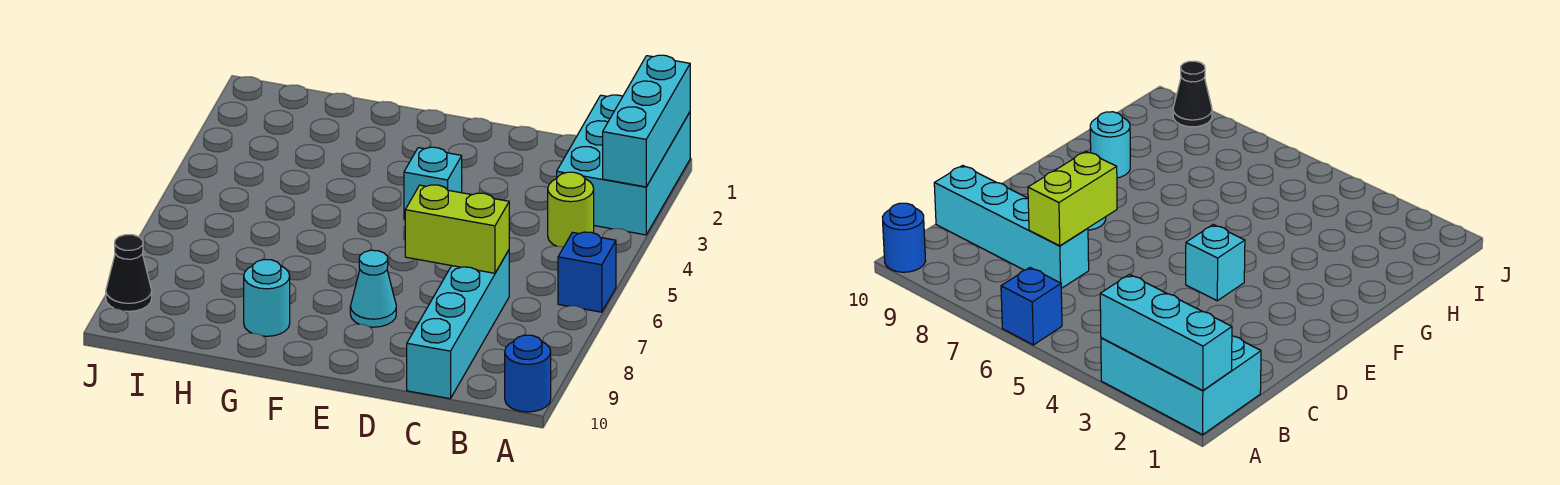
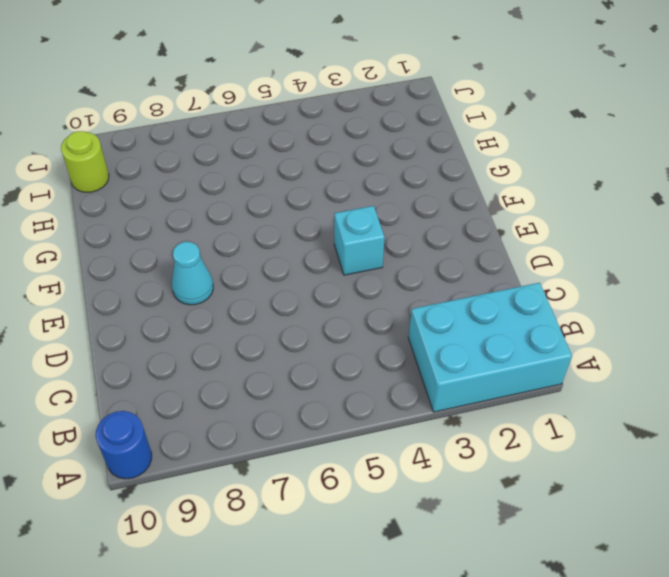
lime round brick I10 level 1 -> lime round brick B4 level 1
none -> blue brick A6 level 1
none -> cyan brick C7:C10 level 1

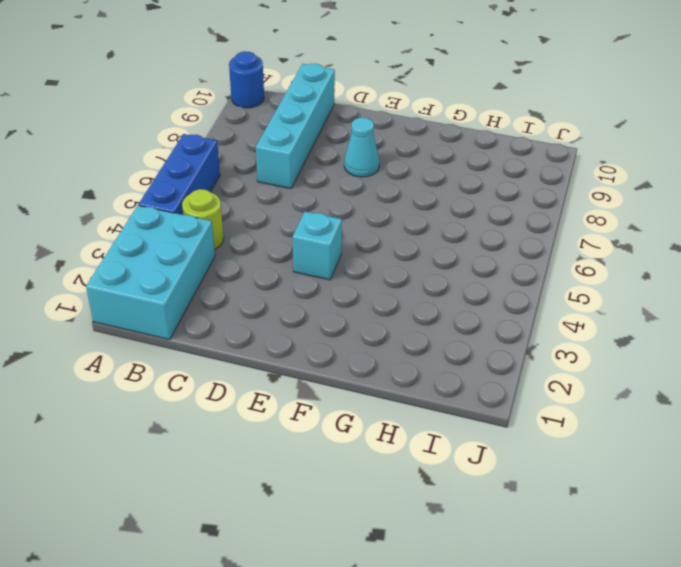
blue brick A4:A6 level 1 -> blue brick A6 level 1
none -> cyan round brick G9 level 1
none -> black cone J9 level 1

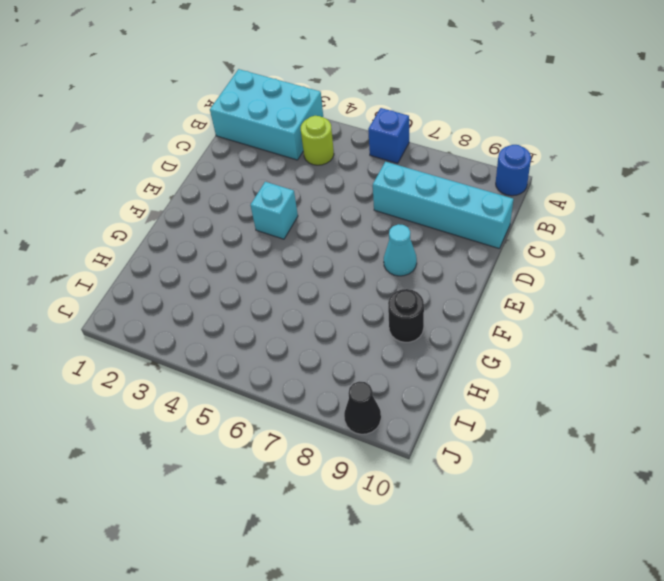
black round brick G9 level 1 -> cyan round brick G9 level 1
none -> cyan brick A1:A3 level 2
none -> lime brick C7:D7 level 2

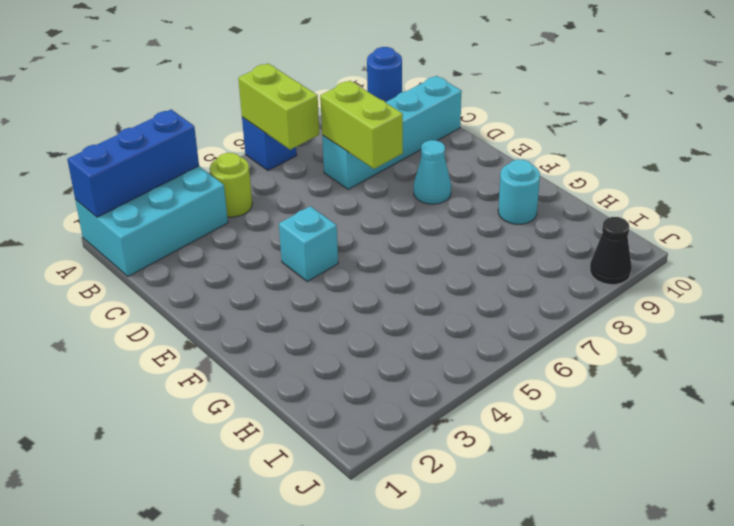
blue brick A1:A3 level 2 -> cyan brick A1:A3 level 2
lime brick A6:B6 level 2 -> none

